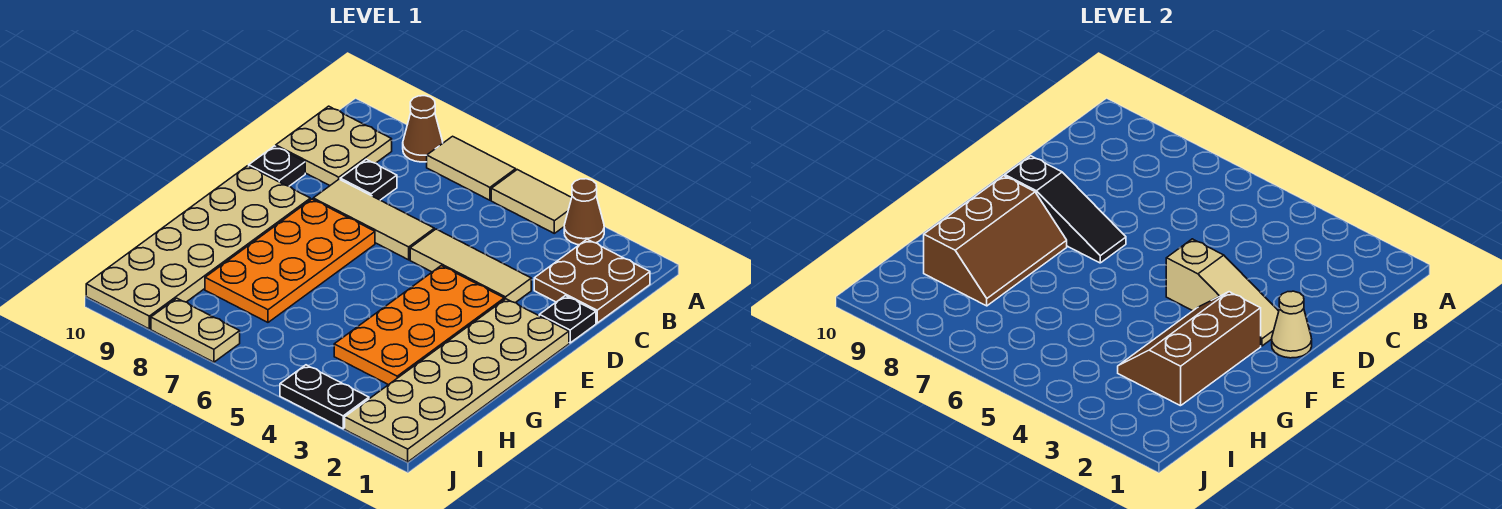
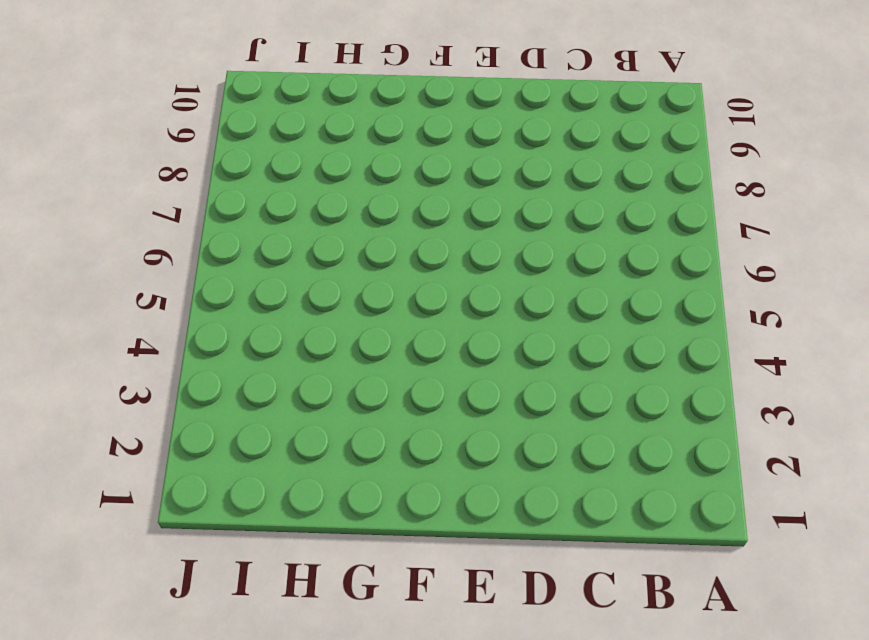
none -> brown cone A3 level 1
none -> tan tile A4:A5 level 1
none -> tan tile A6:A7 level 1

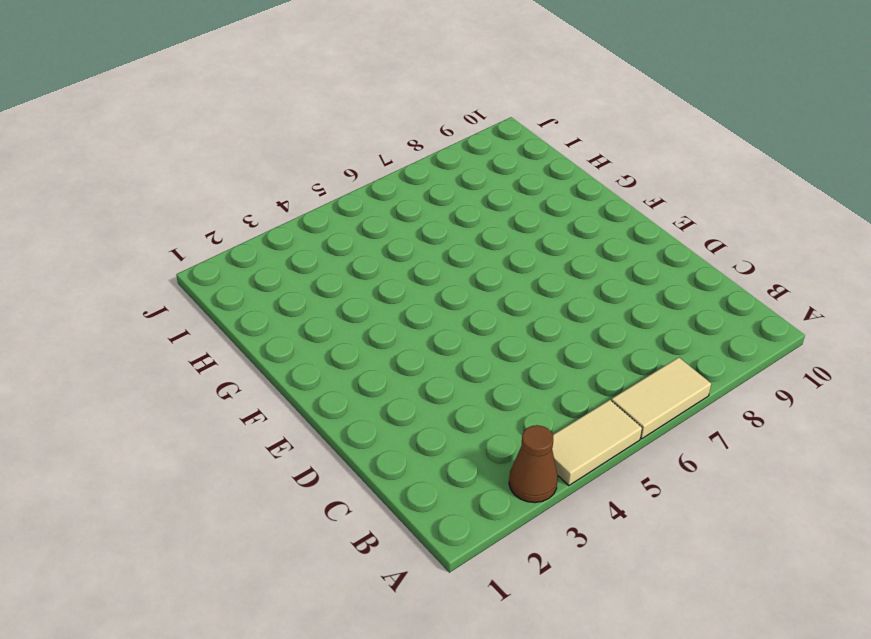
none -> brown cone A8 level 1
none -> brown plate B1:C2 level 1
none -> tan plate B9:C10 level 1

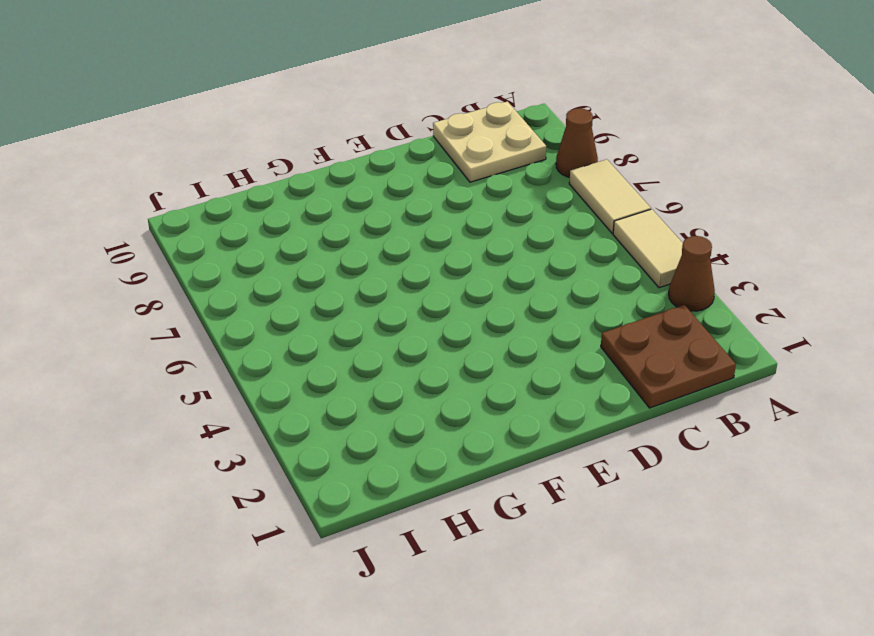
none -> black plate C8 level 1
none -> black plate D1 level 1
none -> tan tile D3:D5 level 1

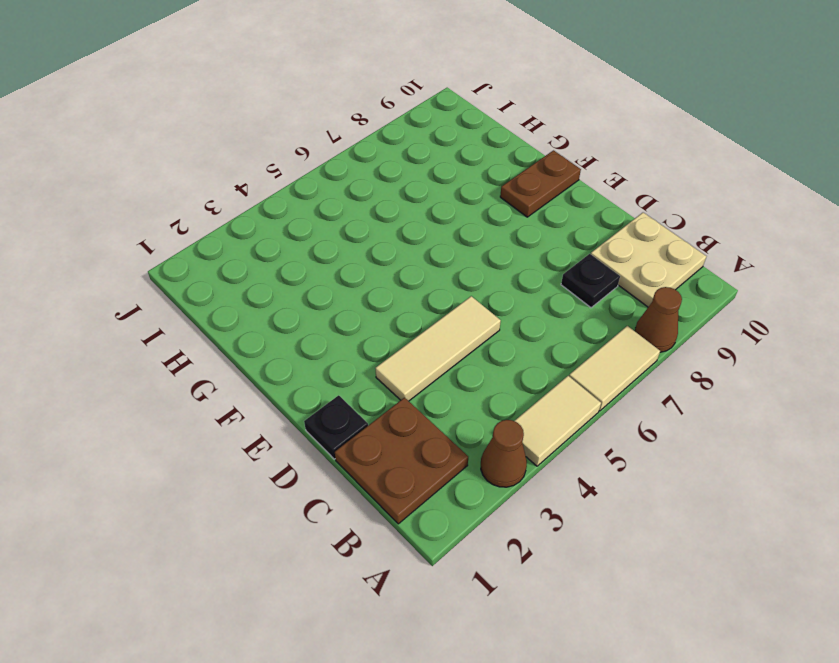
brown plate F9:F10 level 1 -> tan plate E9:J10 level 1
none -> tan tile D6:D8 level 1
none -> black plate D10 level 1
none -> tan plate E1:J2 level 1

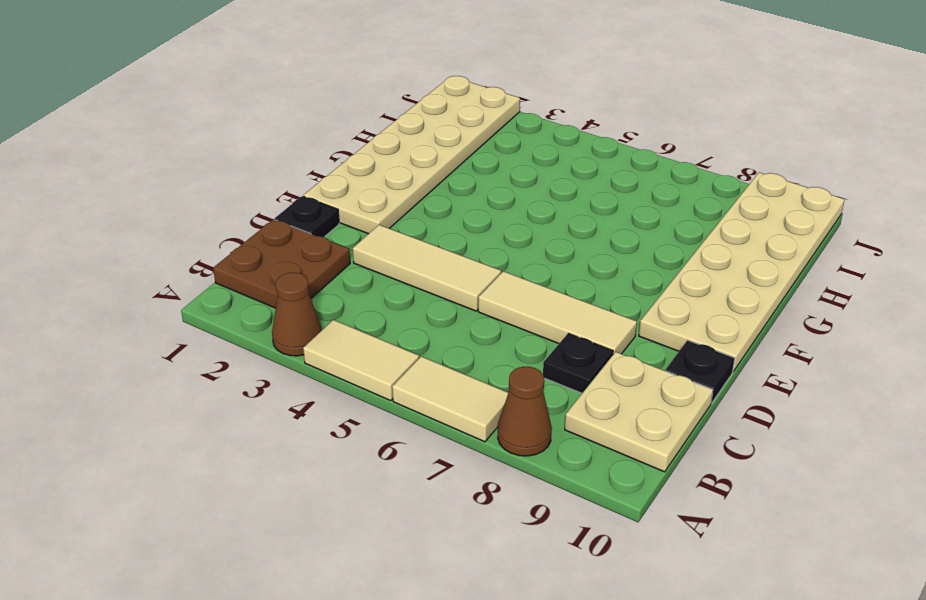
none -> orange plate E3:H4 level 1
none -> orange plate E7:H8 level 1
none -> black plate J3:J4 level 1

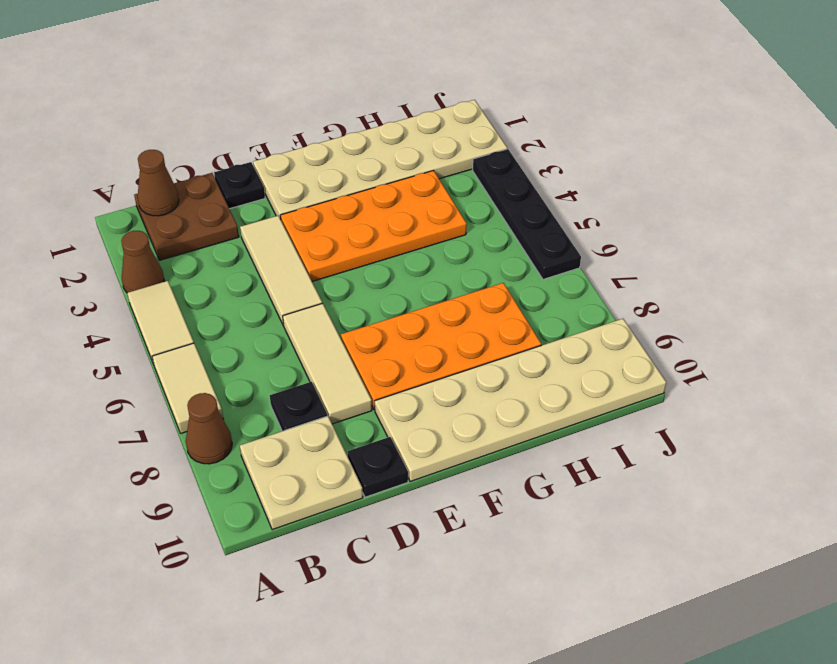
brown cone B1 level 2 -> none
black plate J3:J6 level 1 -> black plate J3:J4 level 1
none -> tan plate J7:J8 level 1
none -> tan cone E1 level 2
none -> tan slope E2:E4 level 2 top 4

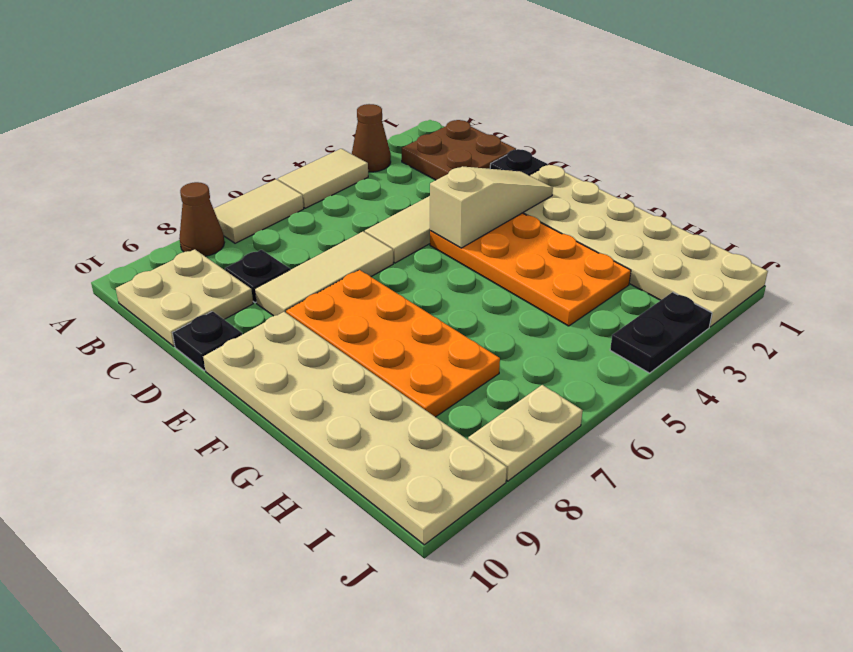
none -> tan cone E1 level 2
none -> black slope E7:E9 level 2 top 9
none -> brown slope F2:H3 level 2 top 2

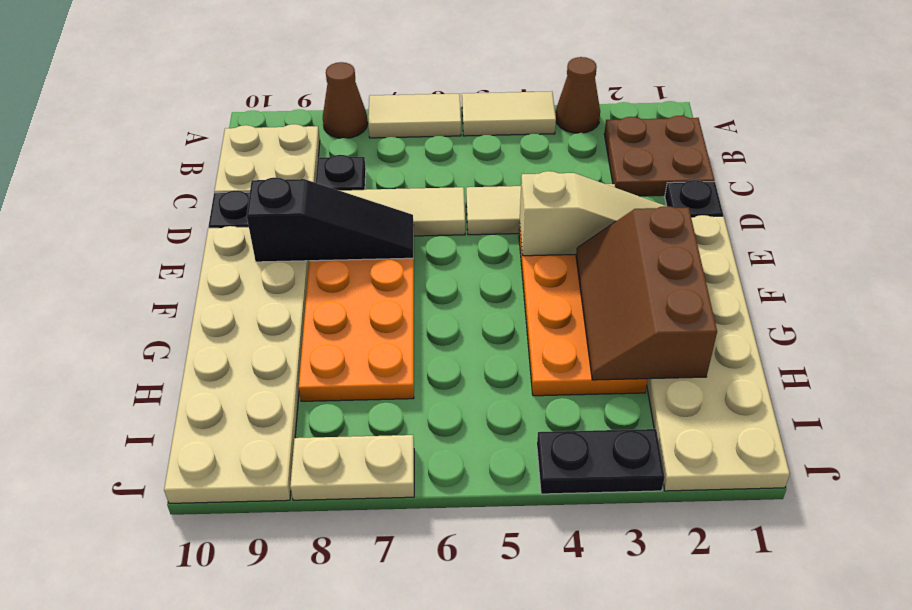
none -> tan cone E1 level 2
none -> brown slope F8:H9 level 2 top 9

